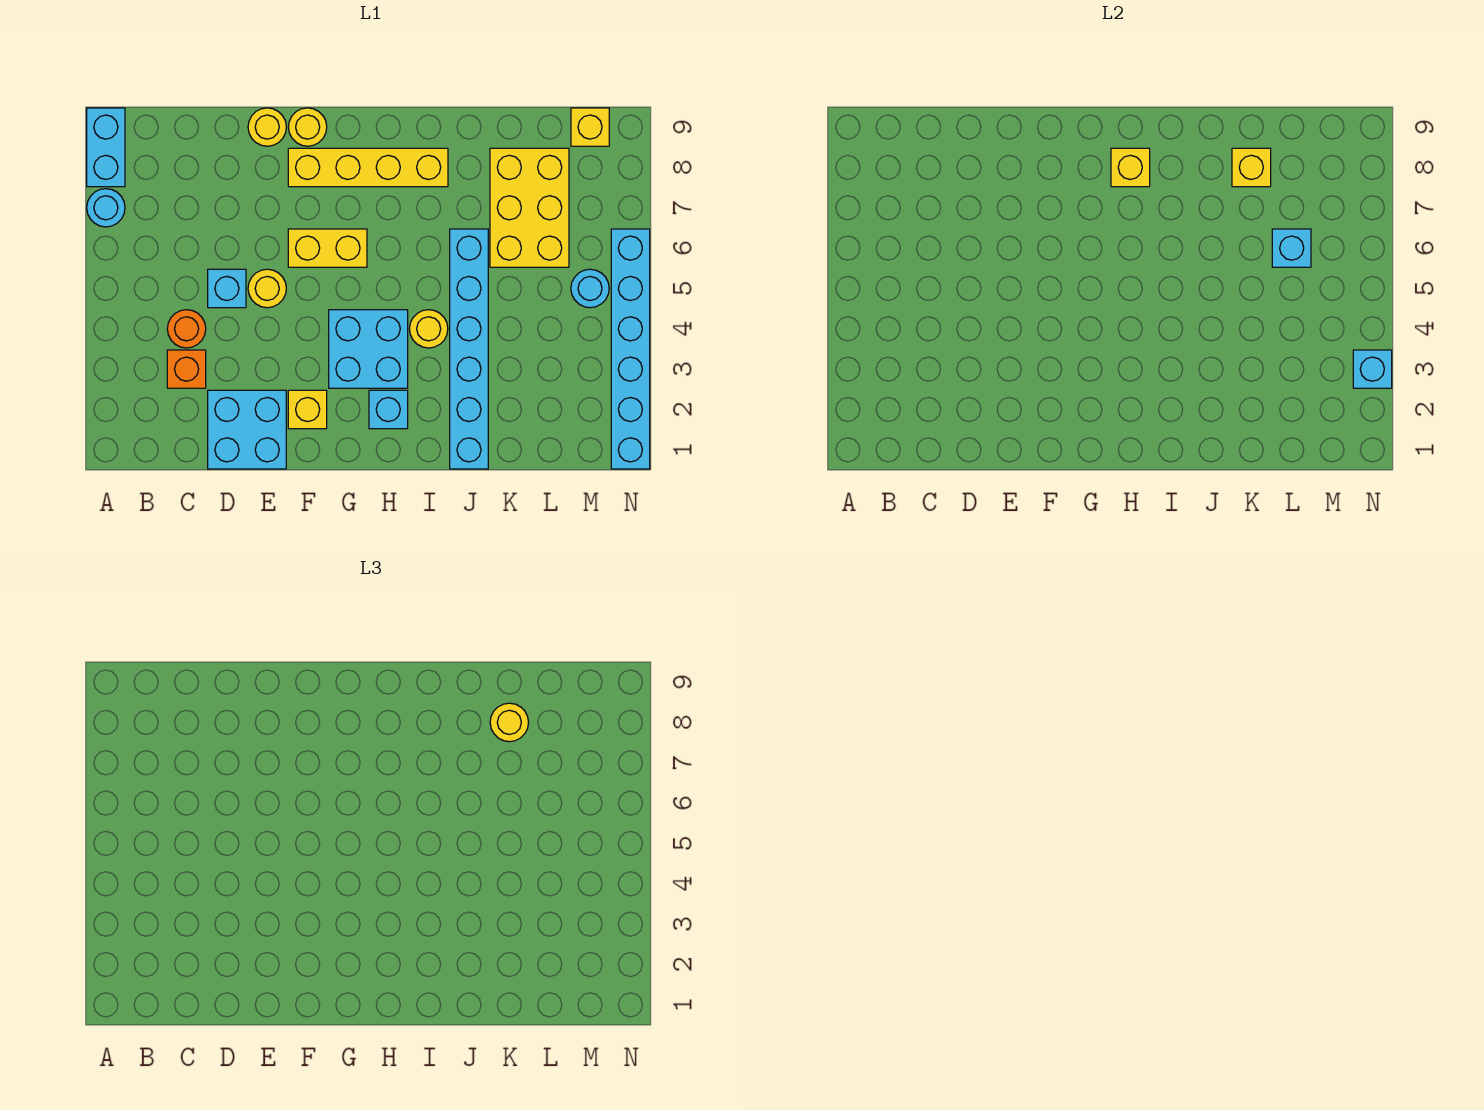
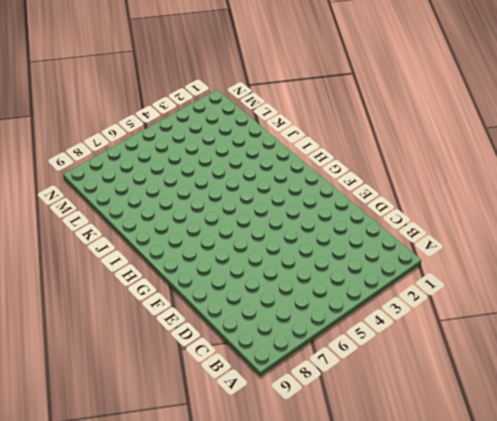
none -> cyan round brick A7 level 1
none -> cyan brick A8:A9 level 1
none -> orange brick C3 level 1

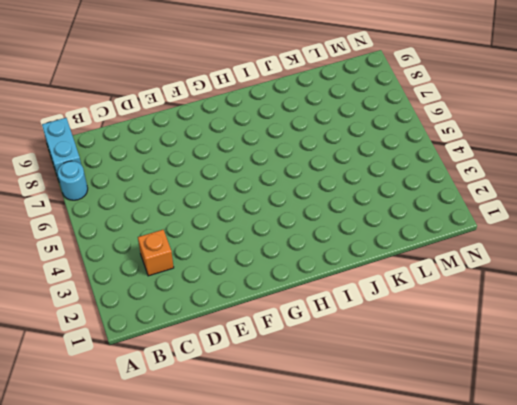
none -> orange round brick C4 level 1
none -> cyan brick D1:E2 level 1
none -> cyan brick D5 level 1

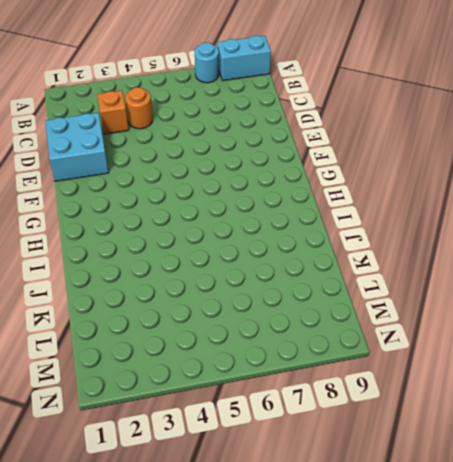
none -> cyan brick D5 level 1
none -> yellow round brick E5 level 1
none -> yellow round brick E9 level 1

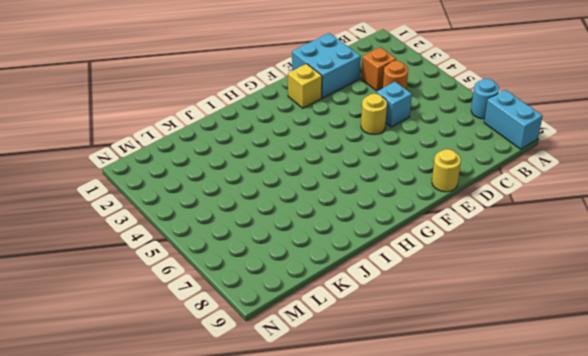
none -> yellow brick F6:G6 level 1
none -> yellow brick F8:I8 level 1
none -> yellow round brick F9 level 1

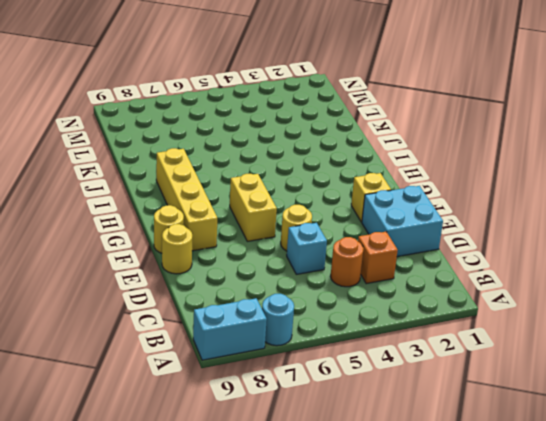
none -> cyan brick G3:H4 level 1
none -> cyan brick H2 level 1
none -> yellow round brick I4 level 1

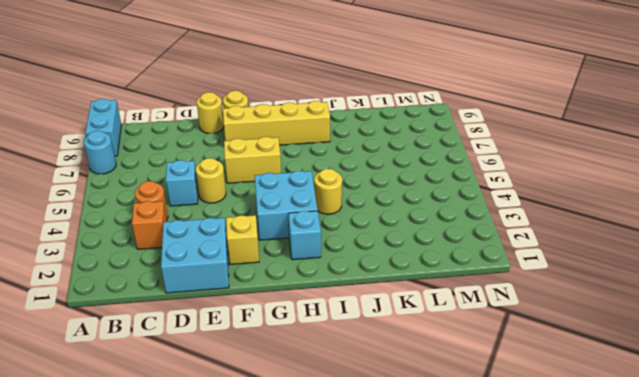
none -> cyan brick J1:J6 level 1
none -> yellow brick K6:L8 level 1
none -> cyan round brick M5 level 1

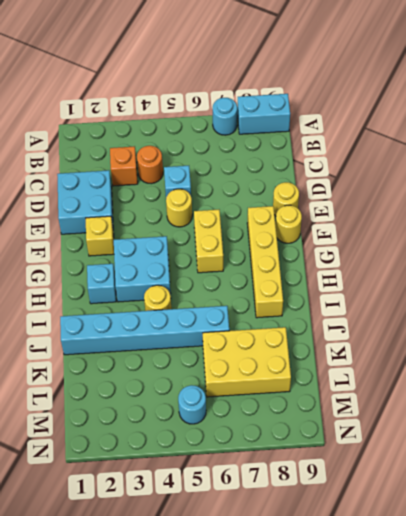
none -> yellow brick M9 level 1
none -> cyan brick N1:N6 level 1
none -> yellow brick H8 level 2

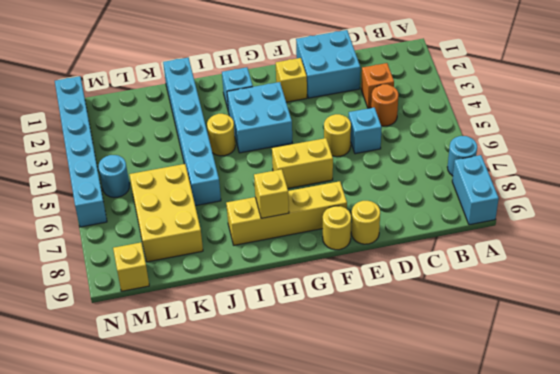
none -> yellow brick K8 level 2
none -> cyan brick L6 level 2
none -> cyan brick N3 level 2

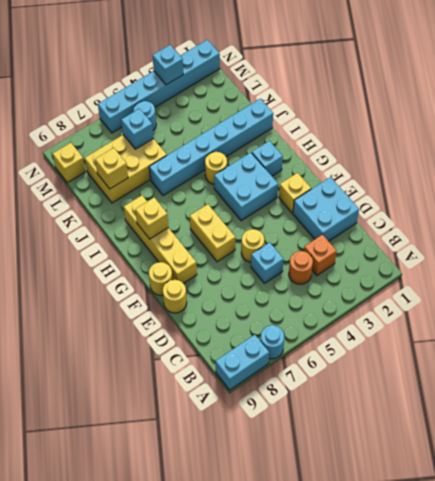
none -> yellow round brick K8 level 3

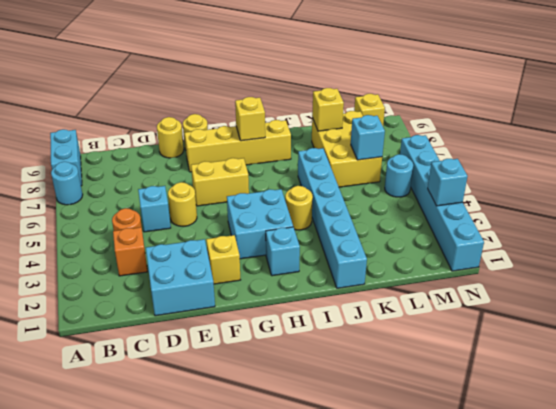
none -> yellow round brick K8 level 3

